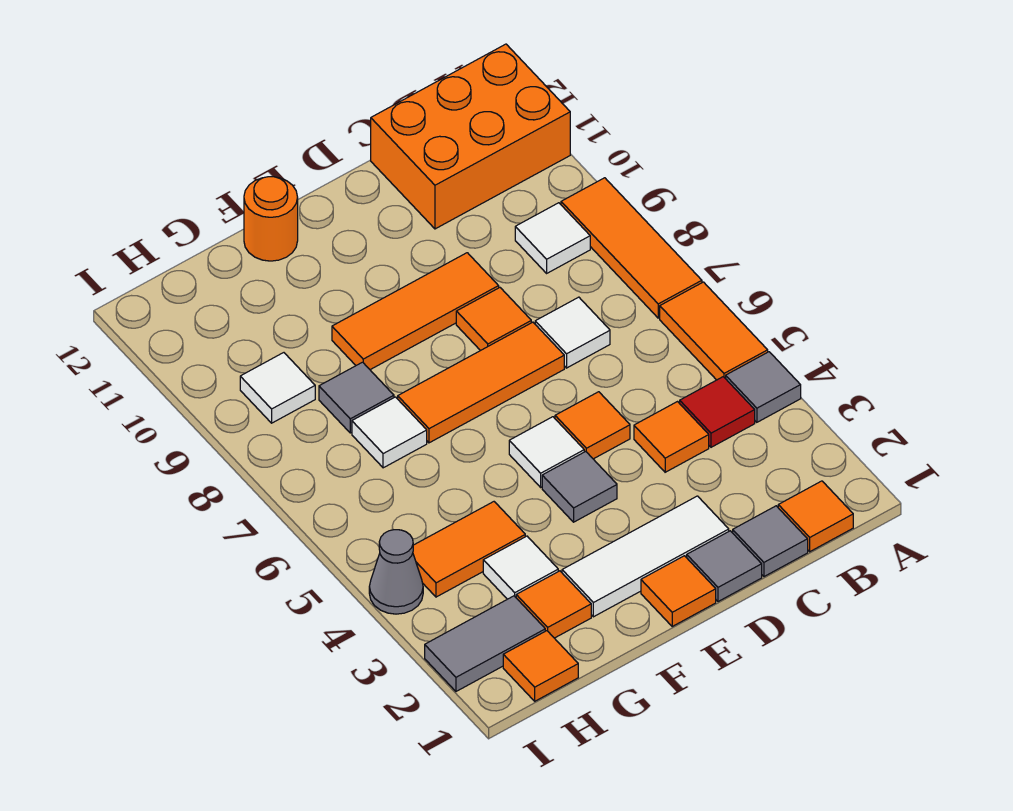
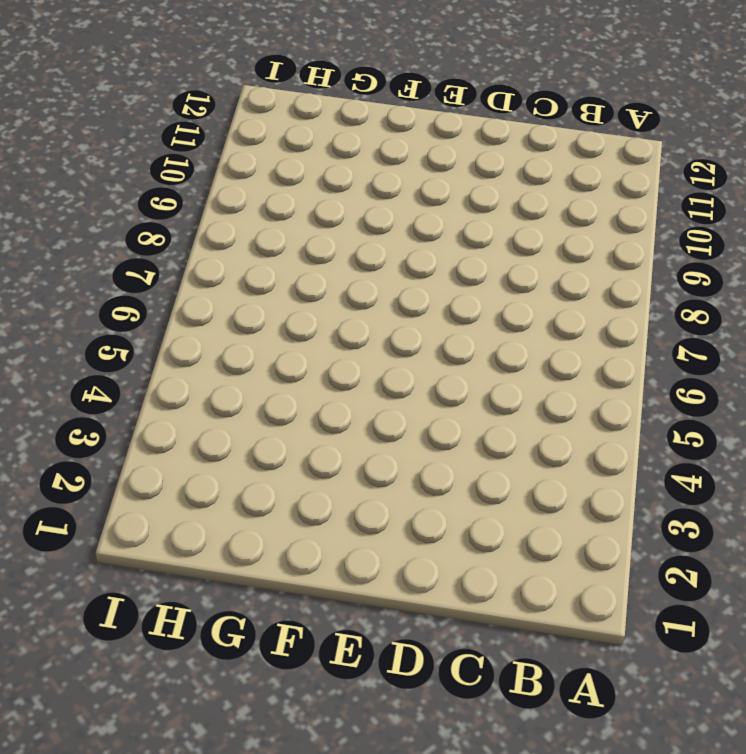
none -> grey tile A4 level 1
none -> orange tile A5:A6 level 1
none -> orange tile A7:A9 level 1

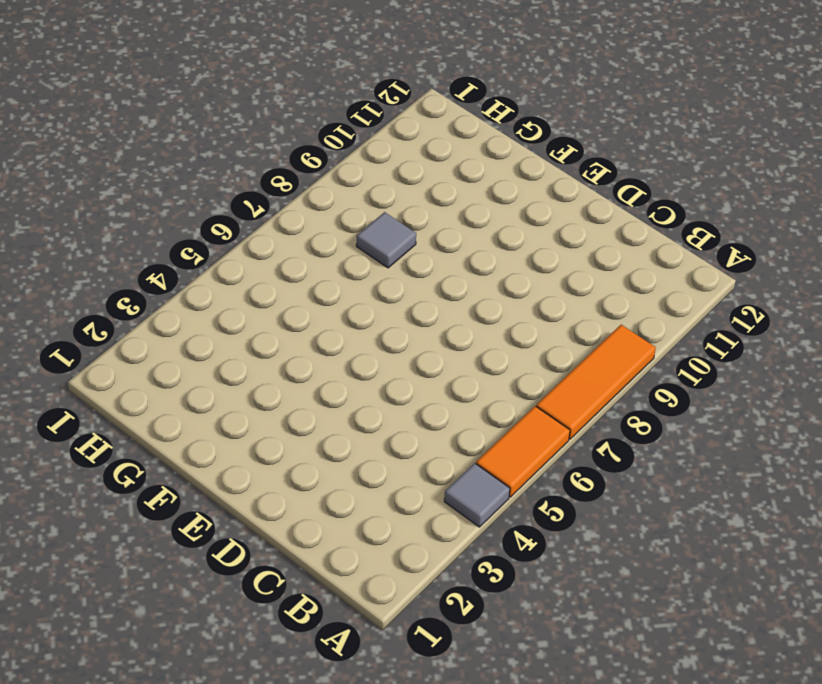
none -> orange brick A11:C12 level 1
none -> orange tile B1 level 1
none -> red tile B4 level 1

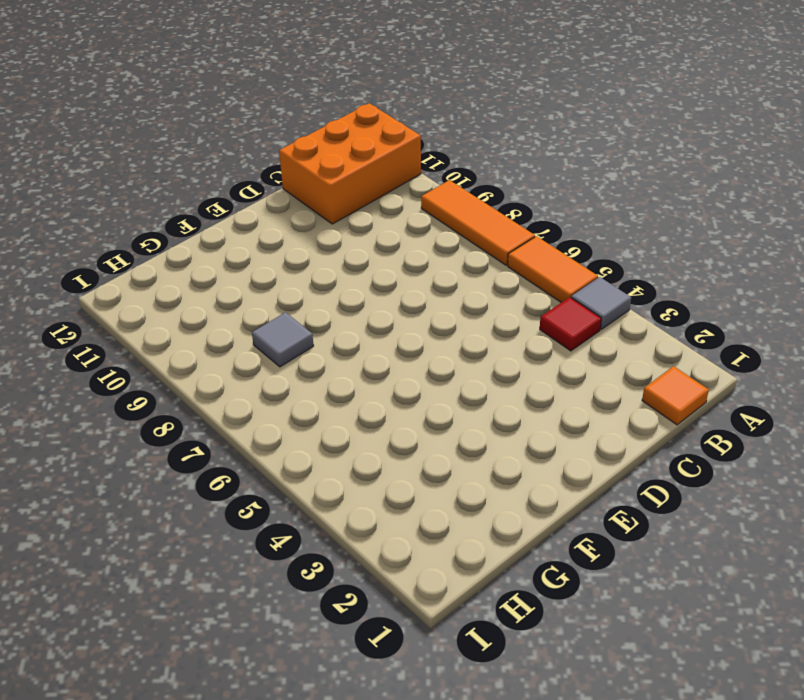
none -> white tile B9 level 1
none -> grey tile C1 level 1
none -> orange tile C4 level 1

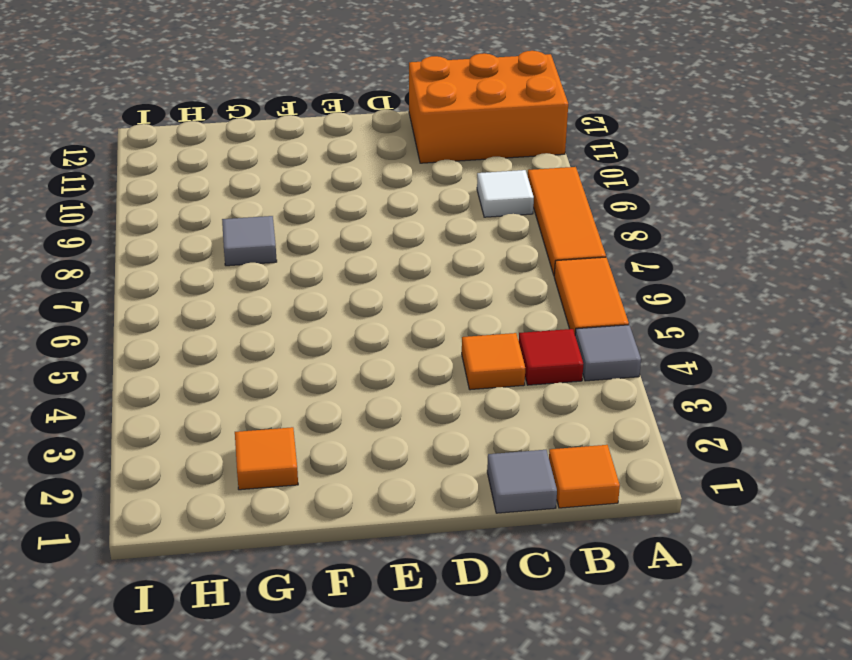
none -> white tile C7 level 1
none -> grey tile D1 level 1
none -> white tile D2:F2 level 1

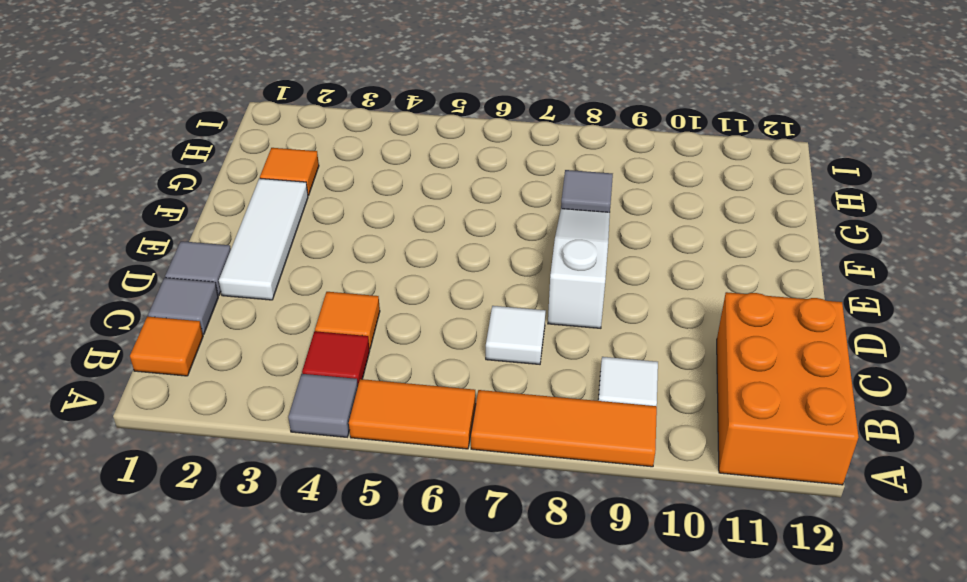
white slope D8:F8 level 1 top D -> orange tile D8 level 1
none -> orange tile D5 level 1
none -> orange tile D7:F7 level 1
none -> orange tile D9:F9 level 1

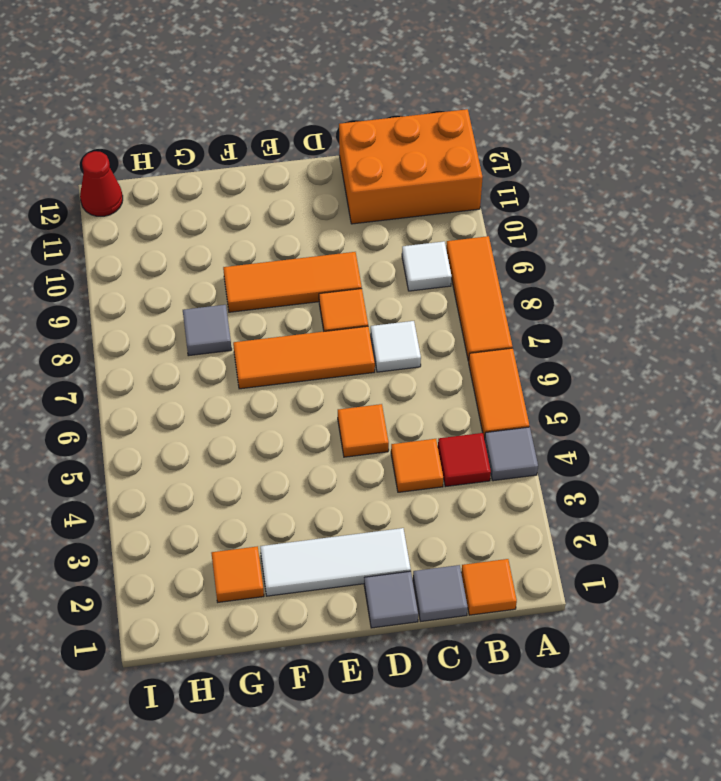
red cone I12 level 1 -> none
none -> orange tile E1 level 1
none -> grey tile E4 level 1
none -> white tile E5 level 1

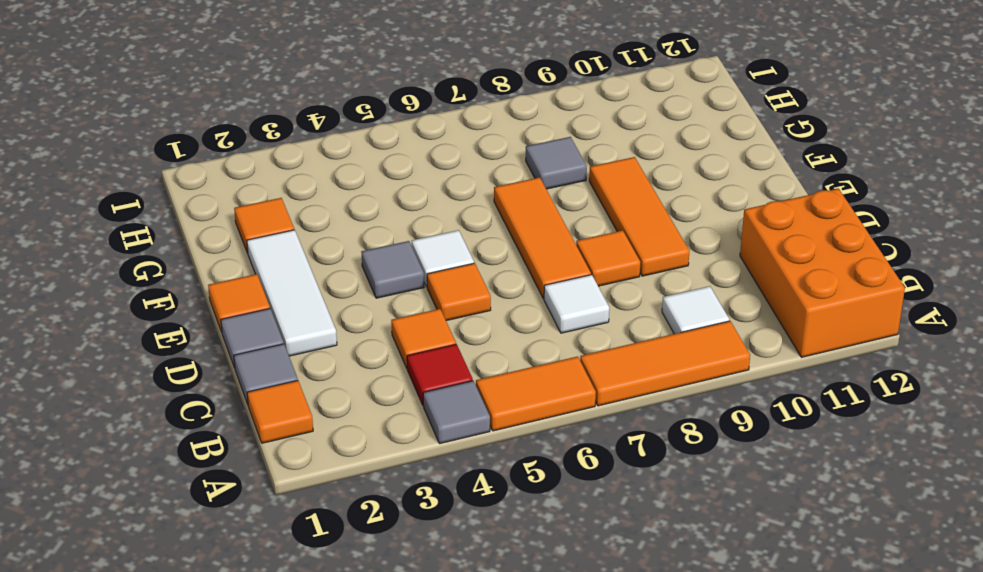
none -> orange round brick F12 level 1
none -> white tile G3 level 1
none -> orange tile G4:H4 level 1

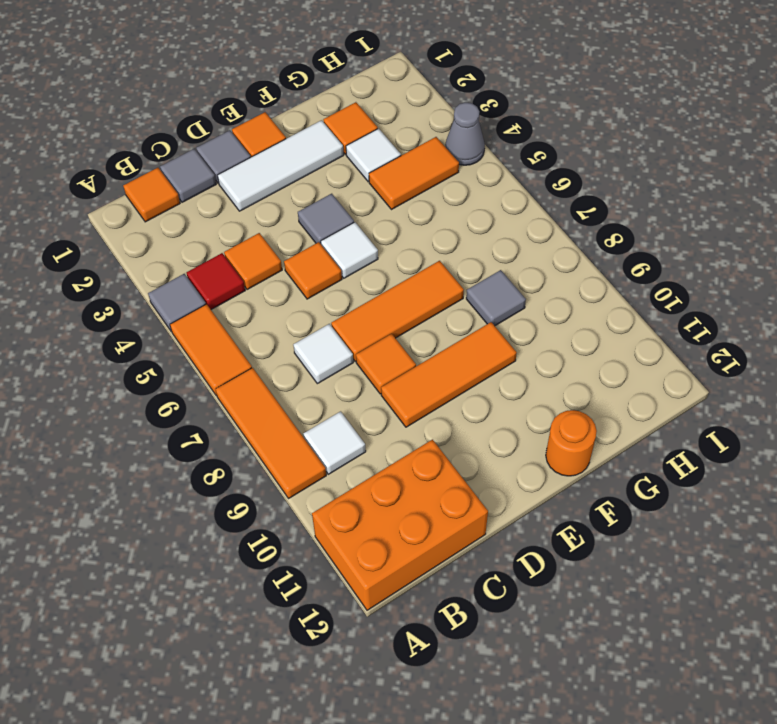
none -> white tile G7 level 1
none -> orange tile H1 level 1
none -> grey tile H2:I2 level 1

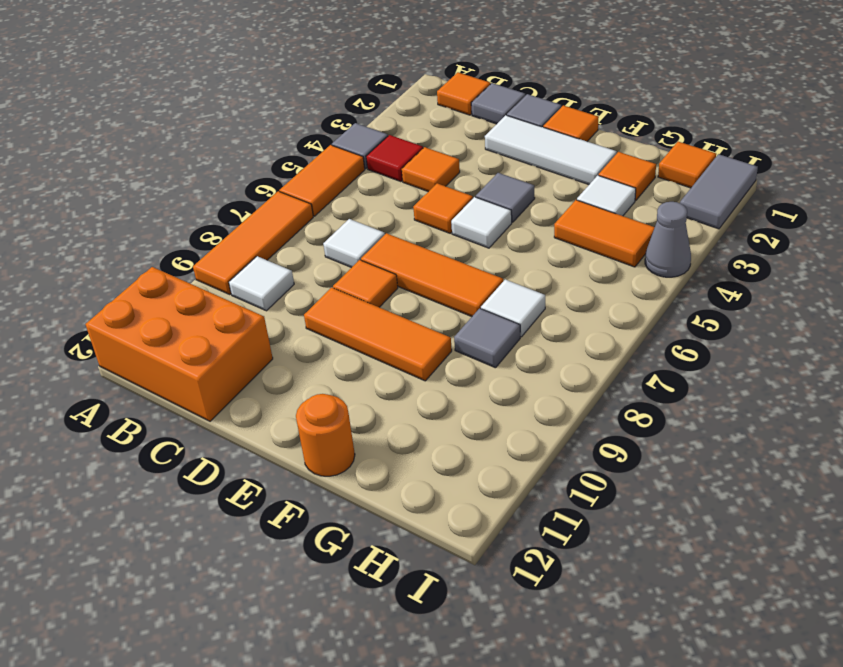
grey tile I1:I2 level 1 -> grey tile H2:I2 level 1
none -> white tile H9 level 1

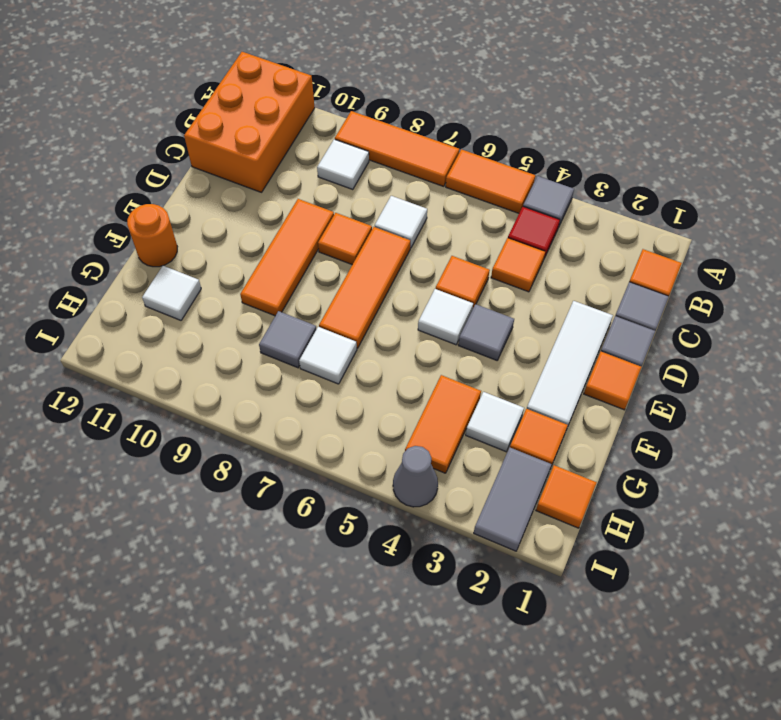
white tile G11 level 1 -> white tile H9 level 1

